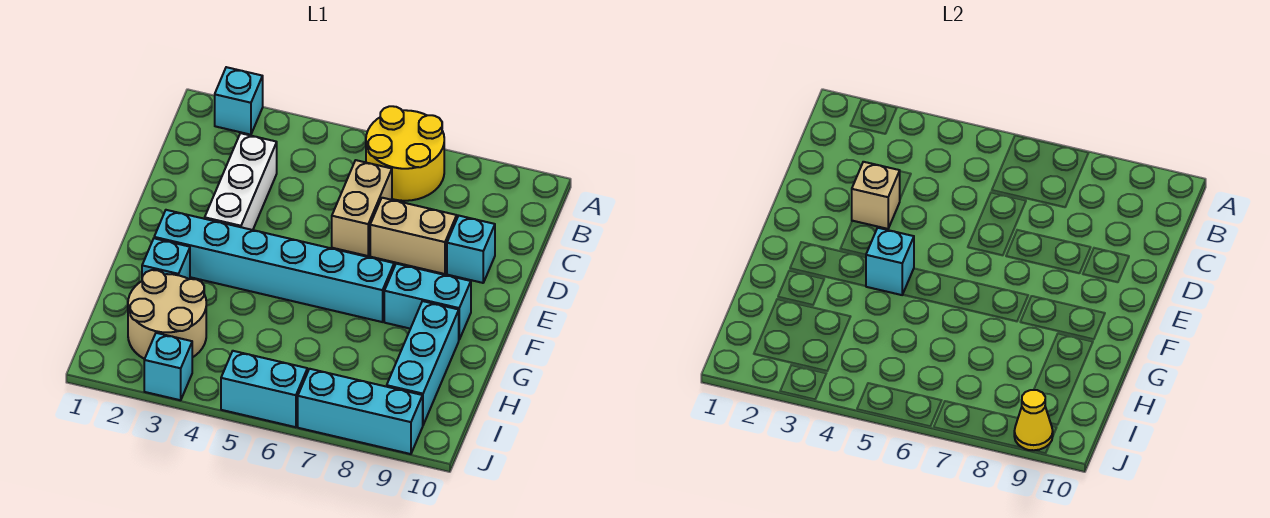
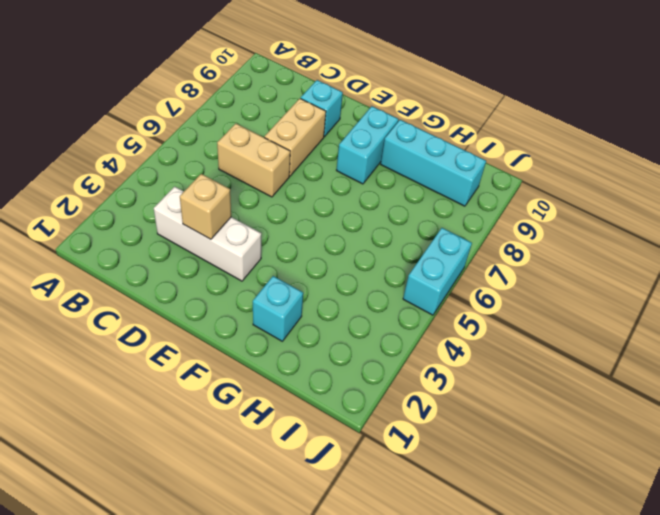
none -> cyan brick A2 level 1
none -> yellow round brick A6:B7 level 1
none -> cyan brick F2:F7 level 1

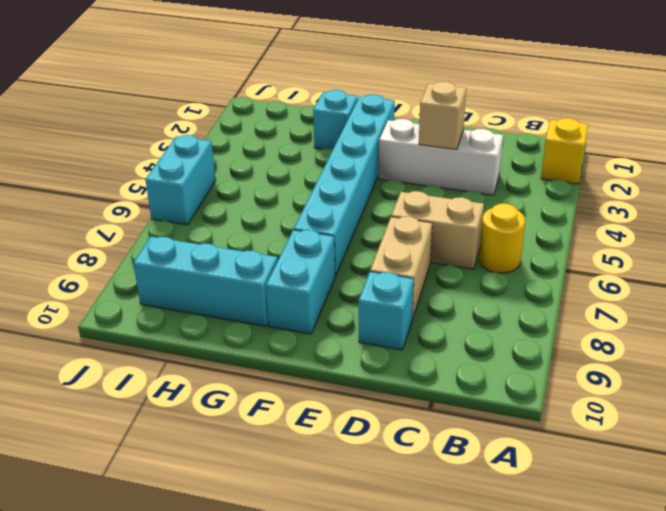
yellow brick A2 level 1 -> cyan brick A2 level 1
yellow round brick B6 level 1 -> yellow round brick A6:B7 level 1
none -> tan round brick H2:I3 level 1
none -> cyan brick J3 level 1
none -> cyan brick J7:J9 level 1

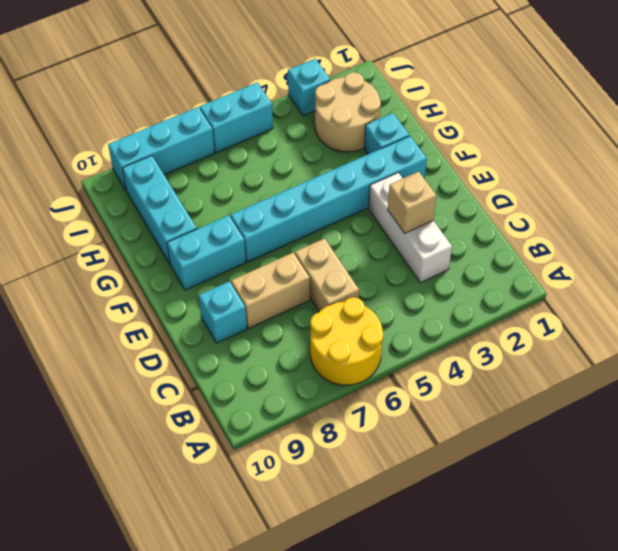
none -> cyan brick A2 level 1
none -> cyan brick F4 level 2
none -> yellow cone J9 level 2

